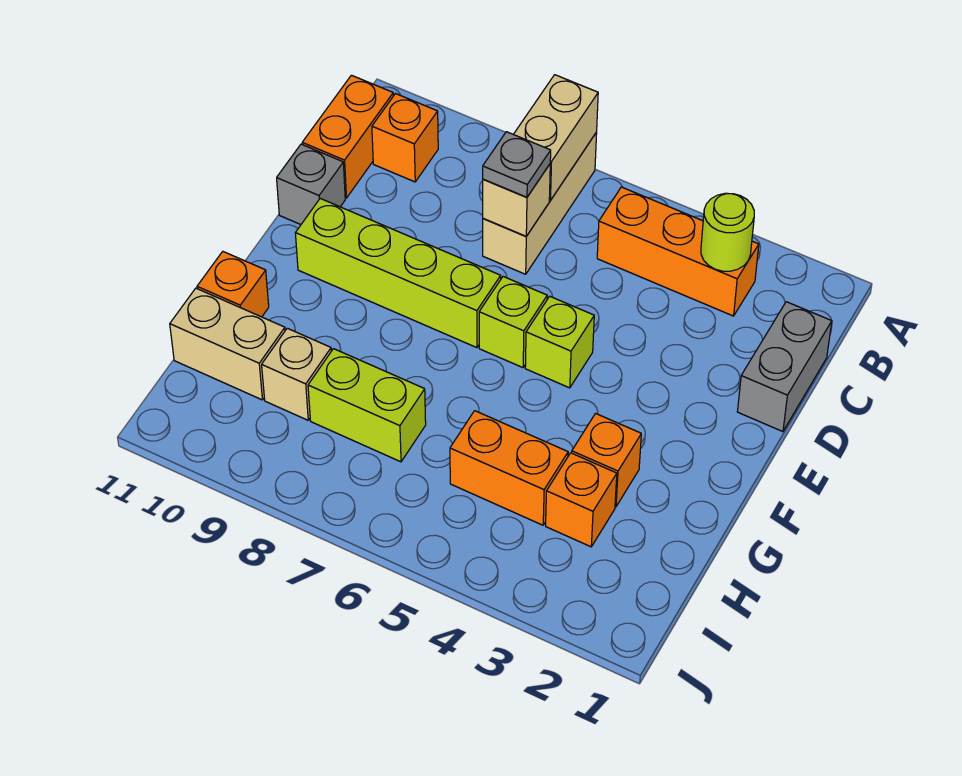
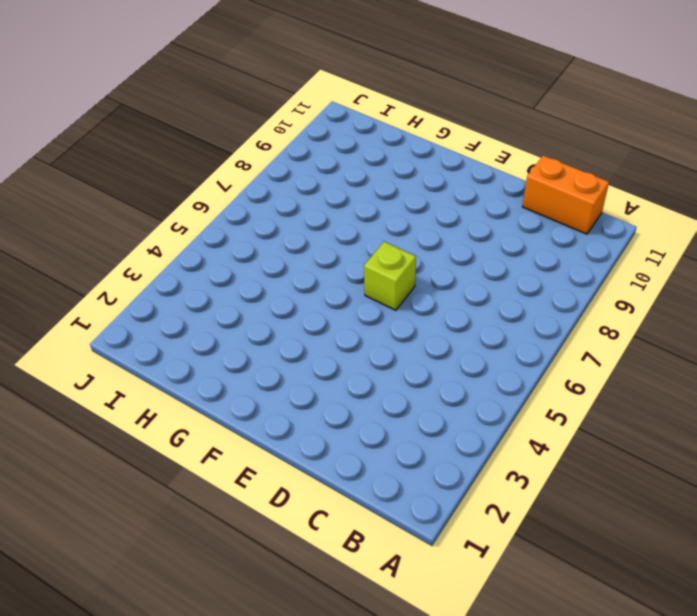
none -> tan brick A7:C7 level 1
none -> orange brick B3:B5 level 1
none -> orange brick B10 level 1

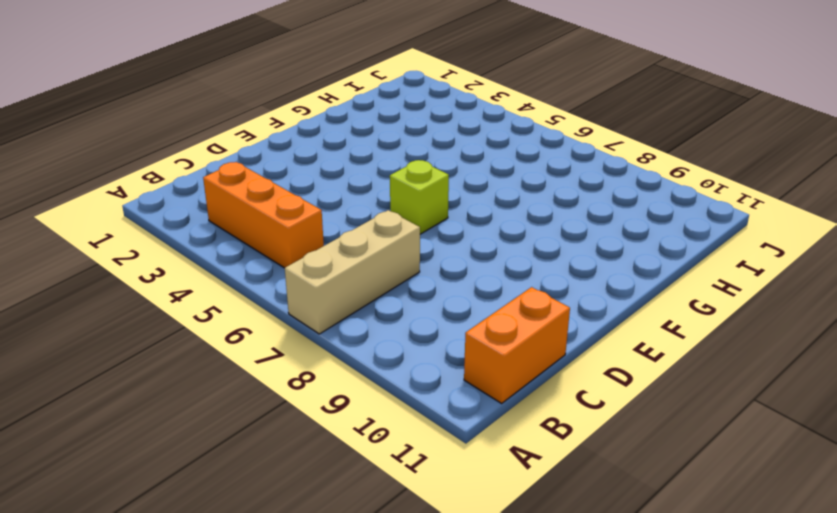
none -> orange brick B10 level 1
none -> grey brick C1:D1 level 1
none -> grey brick D11 level 1

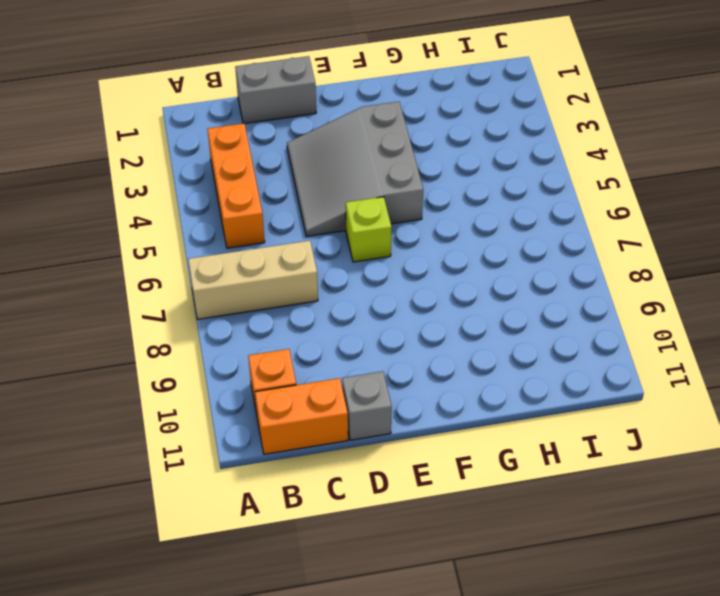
grey slope D3:F5 level 1 top F -> lime brick E5 level 1
none -> lime brick E7:E10 level 1
none -> orange brick G3 level 1
none -> orange brick G11 level 1

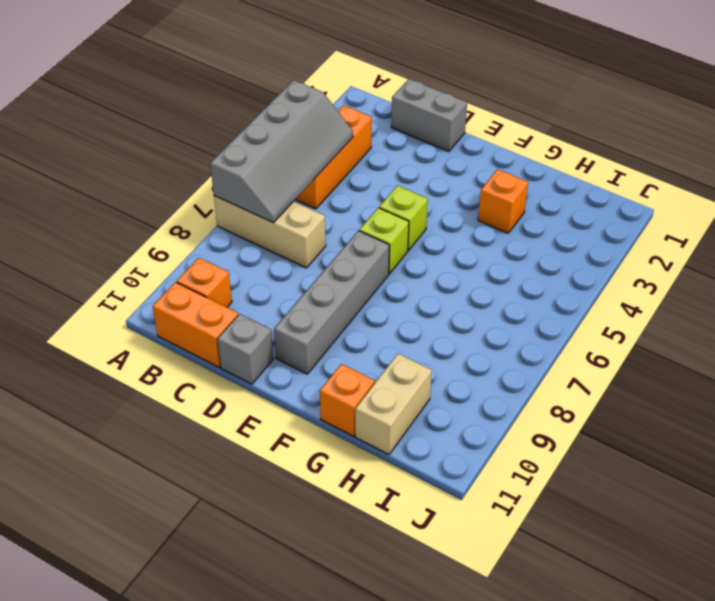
grey slope A4:B7 level 2 top A -> tan brick A7:B7 level 2
grey brick E7:E10 level 1 -> lime brick E7:E10 level 1
none -> orange brick H3 level 1
none -> orange brick H4:H5 level 1
none -> lime brick H7:H8 level 1

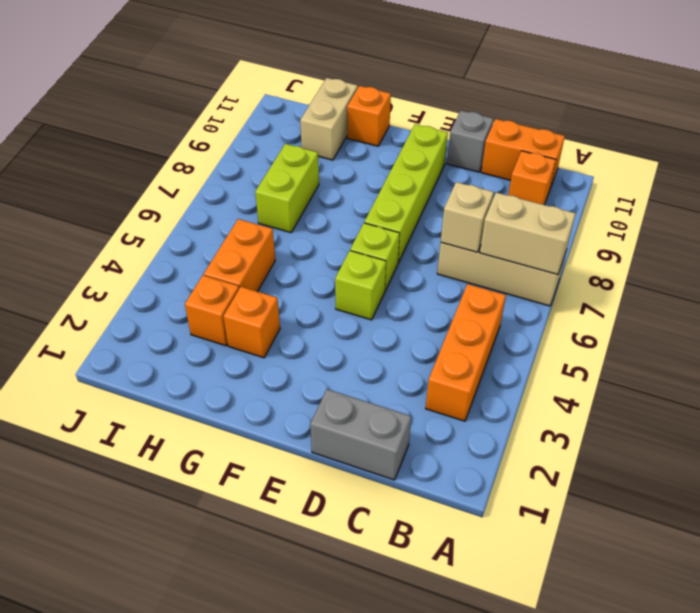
none -> tan brick H9 level 1
none -> lime round brick B3 level 2
none -> grey plate C7 level 3

